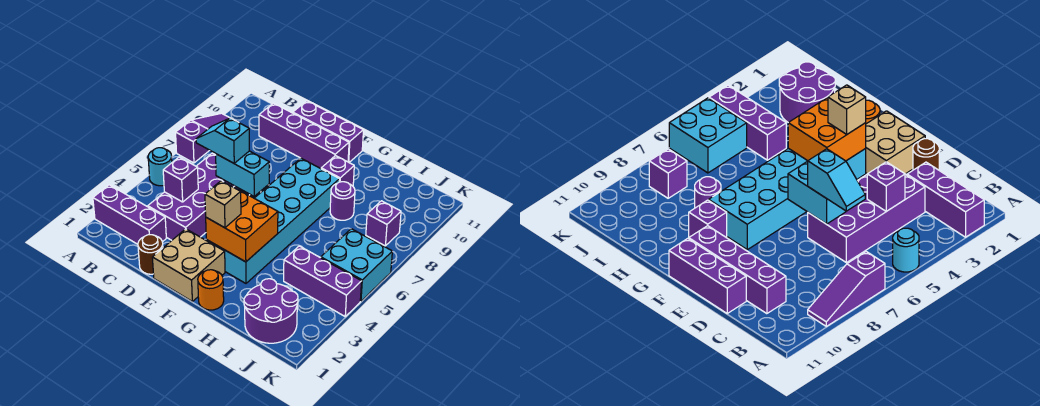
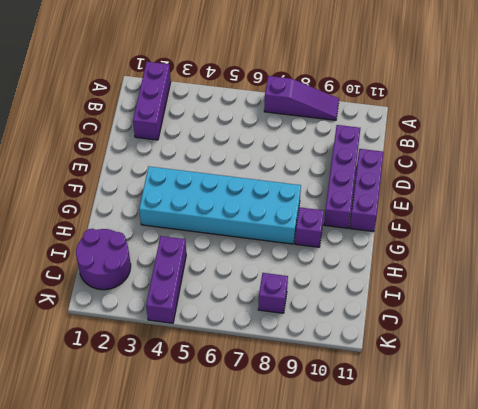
none -> cyan round brick A5 level 1
none -> purple brick C3:D6 level 1
none -> brown round brick D1 level 1

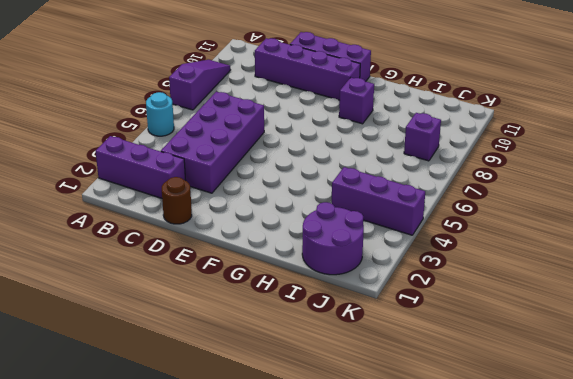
none -> tan brick E1:F2 level 1
none -> cyan brick F3:G8 level 1
none -> orange round brick G1 level 1

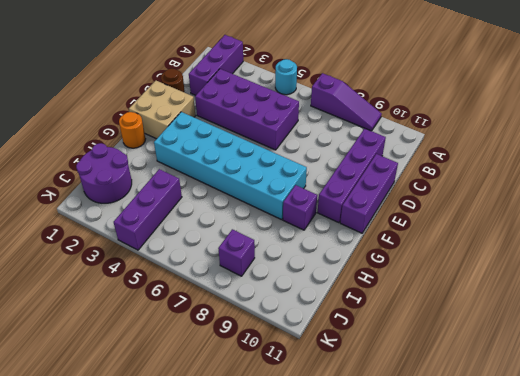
none -> purple round brick H8 level 1
none -> cyan brick J5:K6 level 1
none -> purple brick C4 level 2

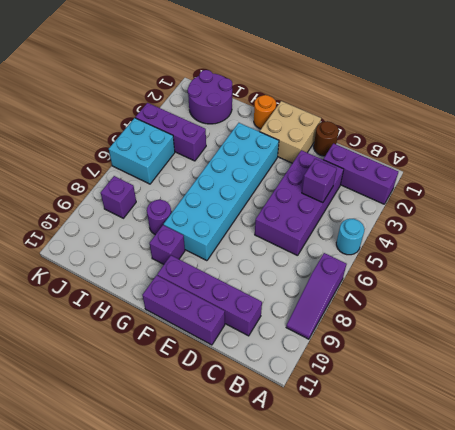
none -> cyan brick D6:E6 level 2
none -> orange brick F3:G4 level 2
none -> cyan slope C6:D6 level 3 top D

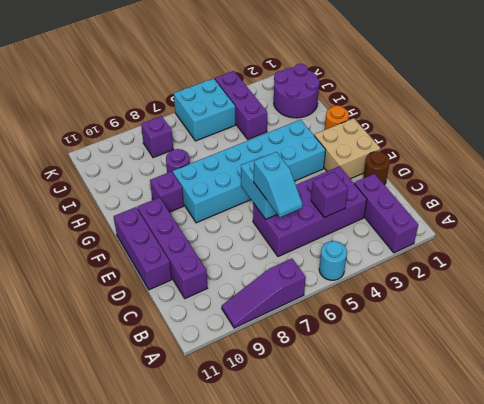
none -> orange brick F3:G4 level 2
none -> tan brick F3 level 3

